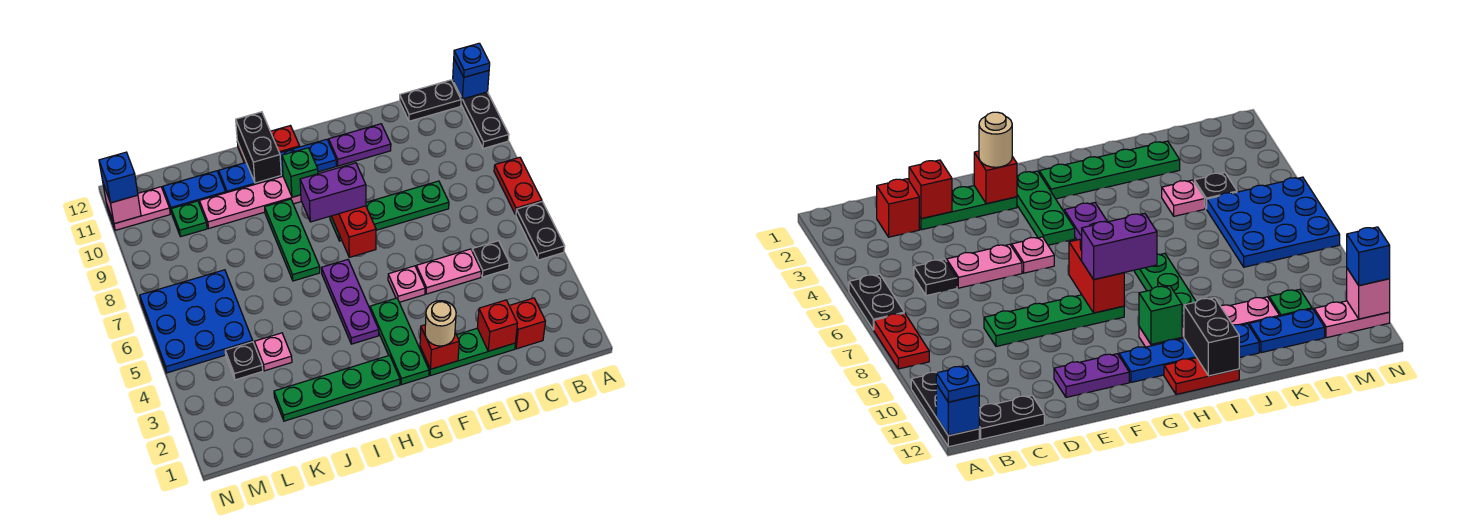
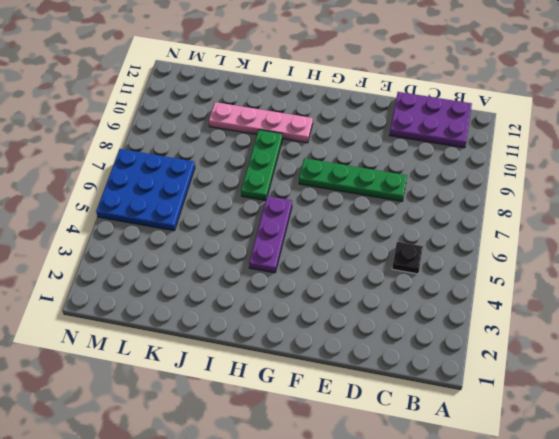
purple plate B11:D12 level 1 -> black plate B12:C12 level 1
none -> black plate A5:A6 level 1
none -> red plate A7:A8 level 1
none -> black plate A10:A12 level 1
none -> red brick C2 level 1

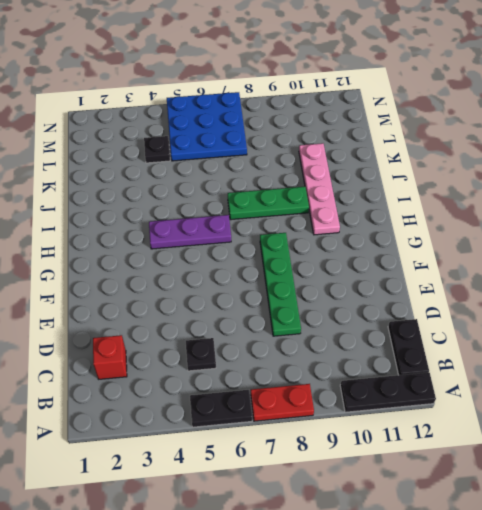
none -> green plate D2:F2 level 1
none -> pink plate D5:E5 level 1
none -> purple plate E11:F11 level 1
none -> pink plate F5 level 1

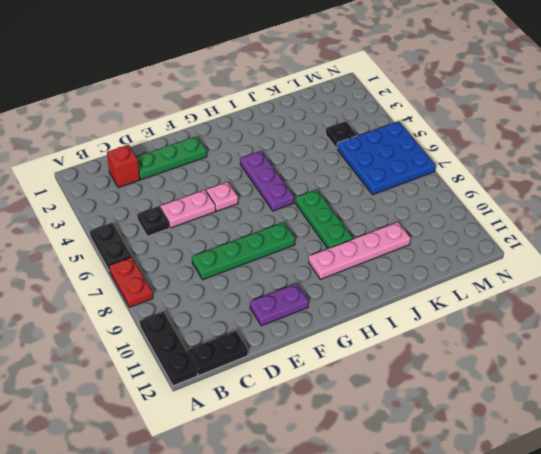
none -> green plate G2:G4 level 1
none -> blue plate G11:J11 level 1
none -> green plate H2:K2 level 1
none -> red plate H12:I12 level 1

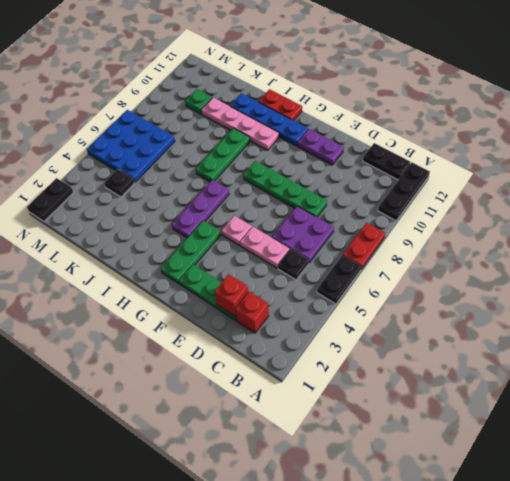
purple plate C6:D7 level 1 -> none
black plate N1:N2 level 1 -> none
none -> green plate H2:K2 level 1
none -> pink plate K4 level 1
none -> blue plate K11:L11 level 1
none -> pink plate M11:N11 level 1

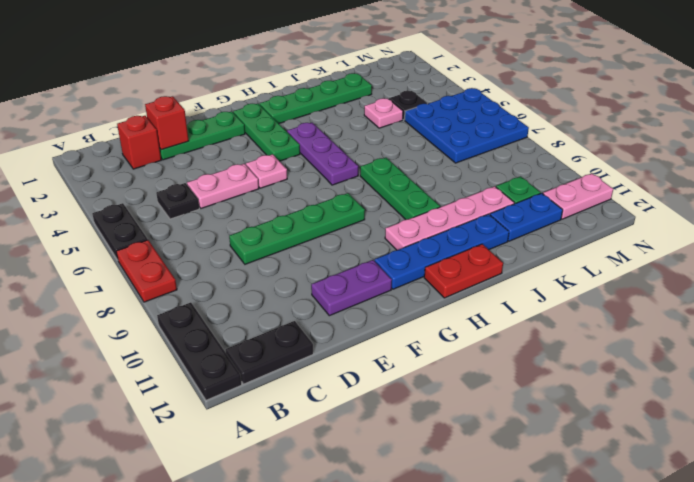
none -> blue brick A12 level 2
none -> red brick F2 level 2
none -> red brick G7:G8 level 2
none -> green brick H10 level 2

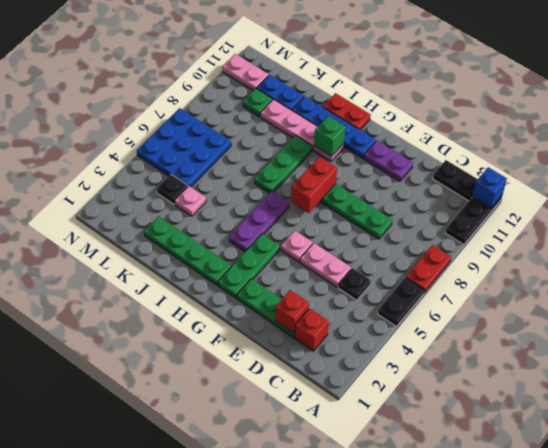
none -> red brick F2 level 2
none -> black brick I11:I12 level 2
none -> pink brick N11 level 2
none -> blue plate A12 level 3

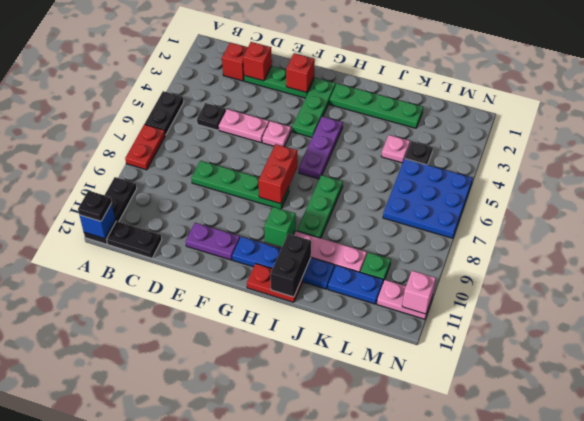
black plate A12 level 3 -> blue plate A12 level 3
none -> tan round brick F2 level 3
none -> purple brick G8:H8 level 3
none -> blue brick N11 level 3

